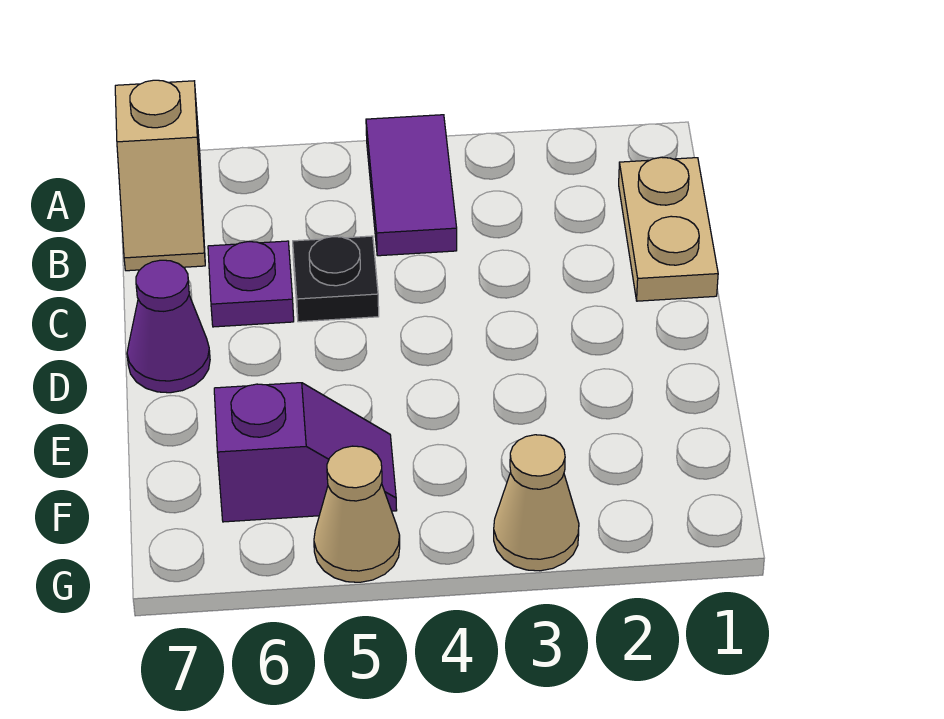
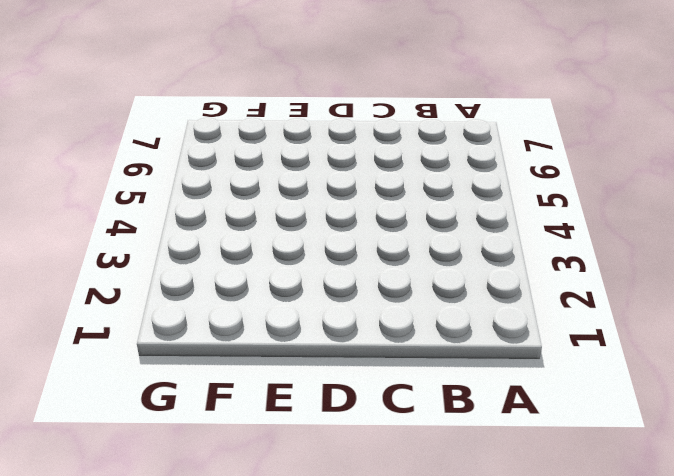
none -> purple tile A4:B4 level 1
none -> tan slope A7:B7 level 1 top A

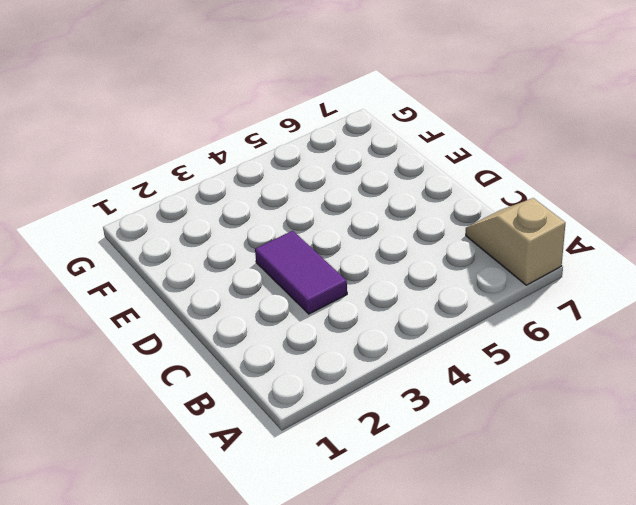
purple tile C3:D3 level 1 -> purple tile A4:B4 level 1
none -> tan plate B1:C1 level 1
none -> black plate C5 level 1

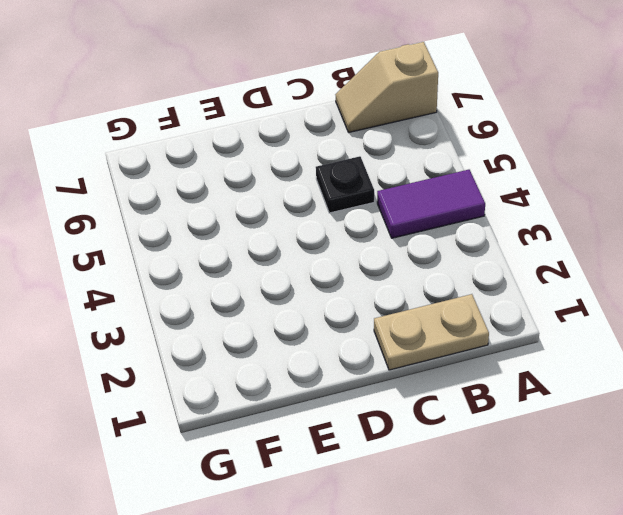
none -> purple plate C6 level 1
none -> purple cone D7 level 1

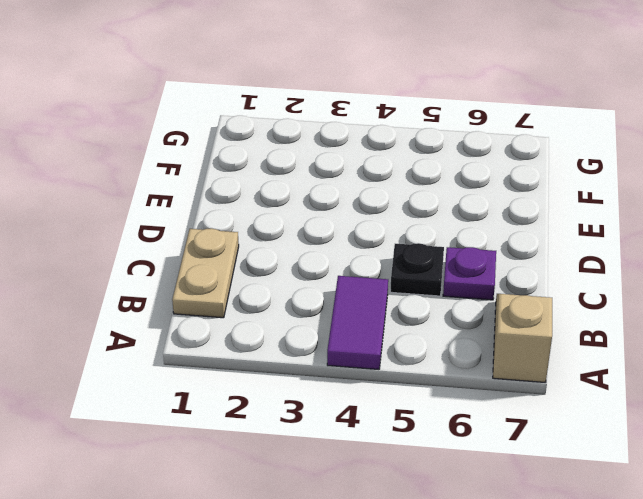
none -> purple cone D7 level 1
none -> purple slope F5:F6 level 1 top 6

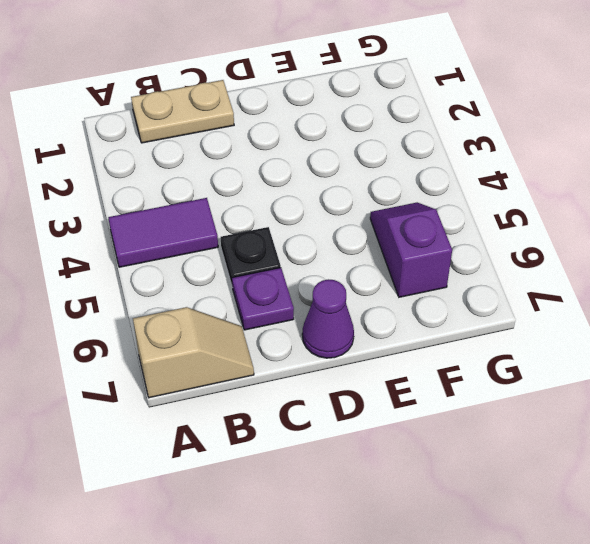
none -> tan cone G3 level 1
none -> tan cone G5 level 1

